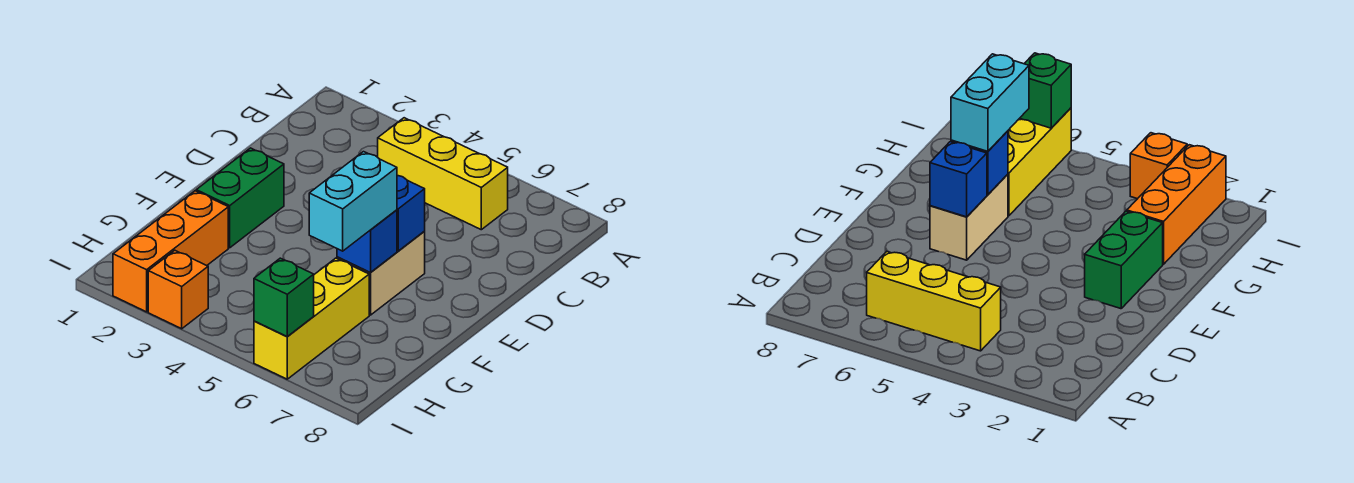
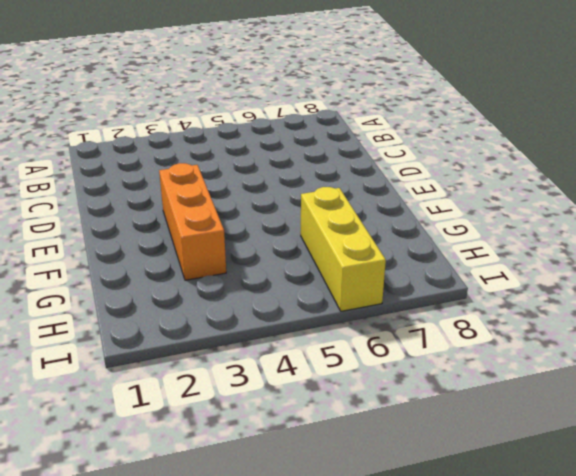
orange brick E3:G3 level 1 -> orange brick G2:I2 level 1
none -> yellow brick B4:B6 level 1
none -> green brick E2:F2 level 1

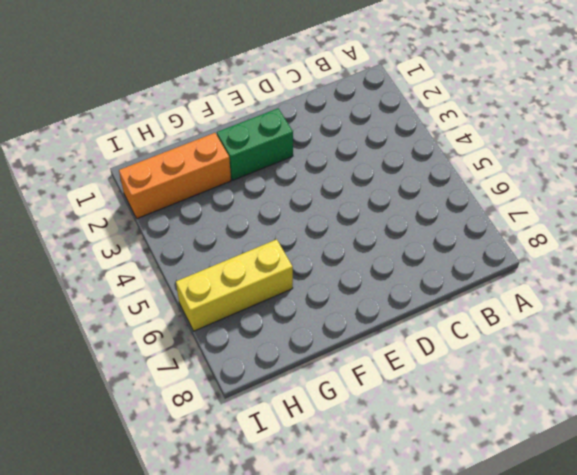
none -> yellow brick B4:B6 level 1
none -> tan brick E6:F6 level 1

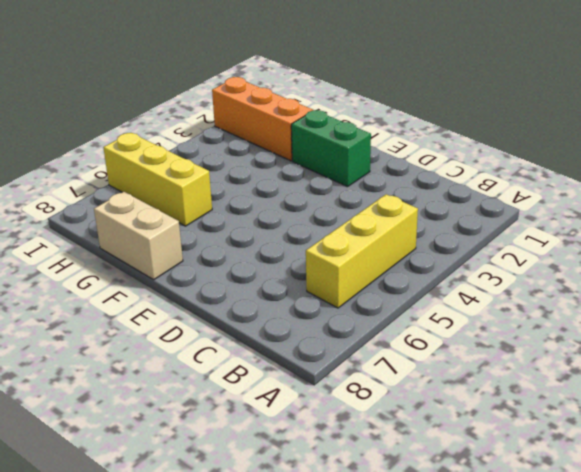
tan brick F8:G8 level 1 -> tan brick E6:F6 level 1
none -> orange brick I3 level 1
none -> blue brick E6 level 2

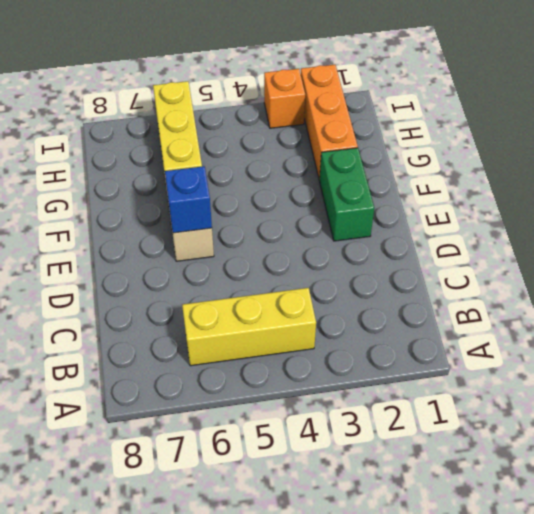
none -> blue brick F6 level 2
none -> green brick I6 level 2

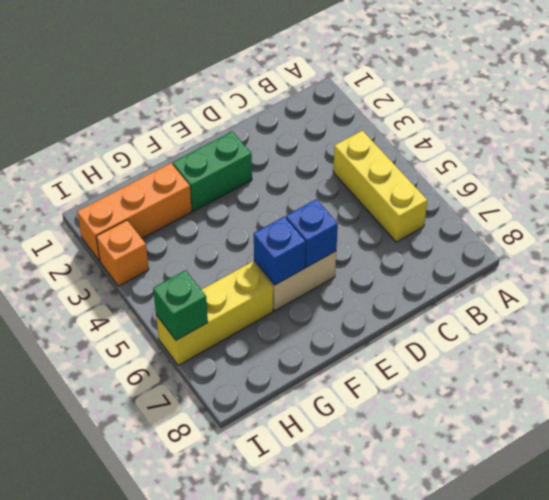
none -> cyan brick F6:G6 level 3

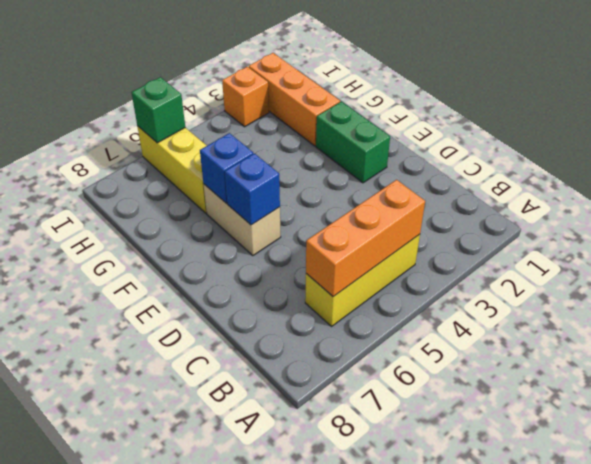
orange brick B4:B6 level 2 -> none
none -> cyan brick F6:G6 level 3

